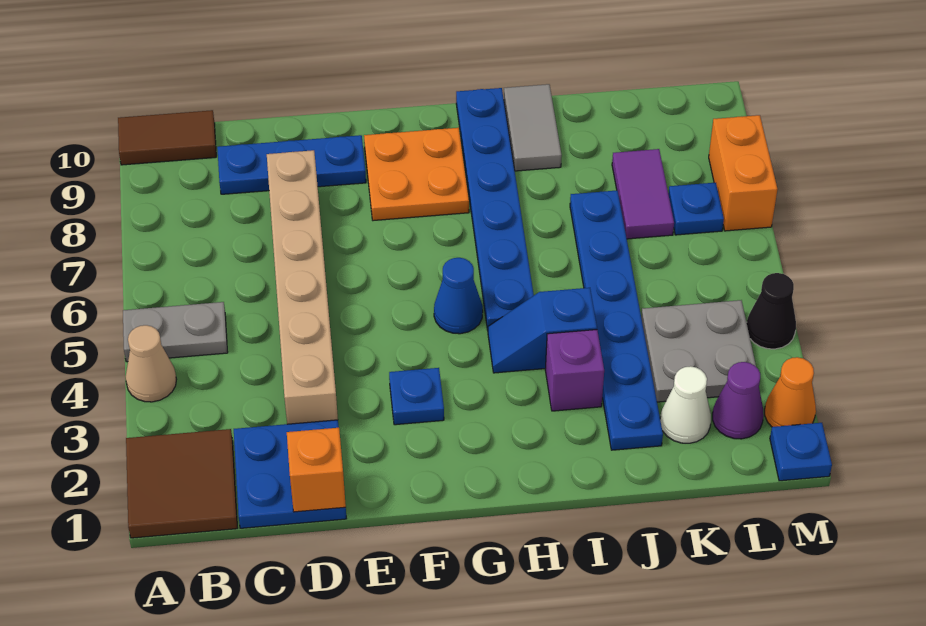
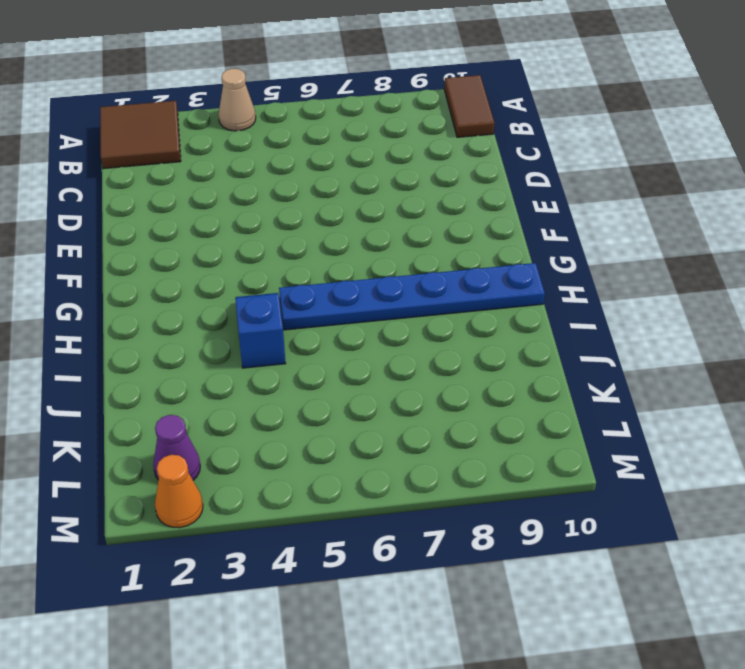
none -> grey plate A5:B5 level 1
none -> blue plate C1:D2 level 1
none -> blue plate C9:E9 level 1

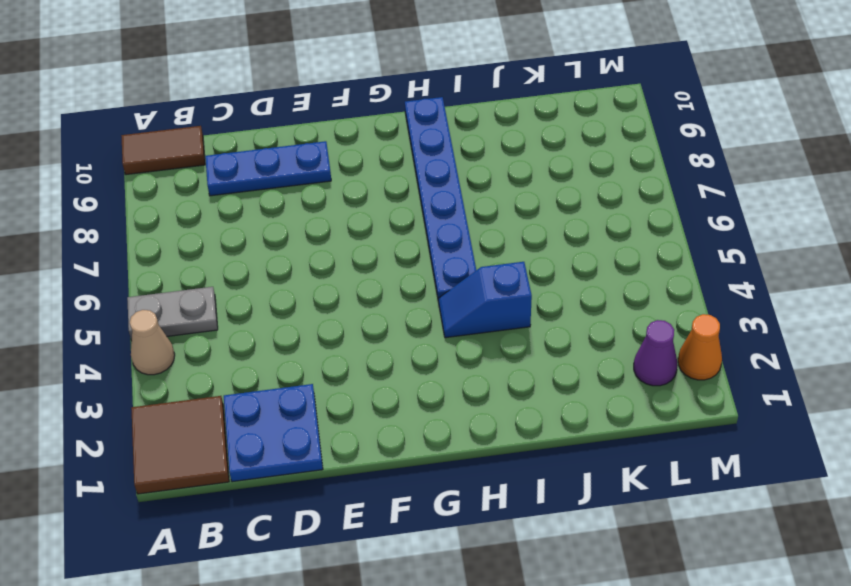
none -> tan brick D3:D8 level 1
none -> blue plate F3 level 1
none -> orange plate F8:G9 level 1

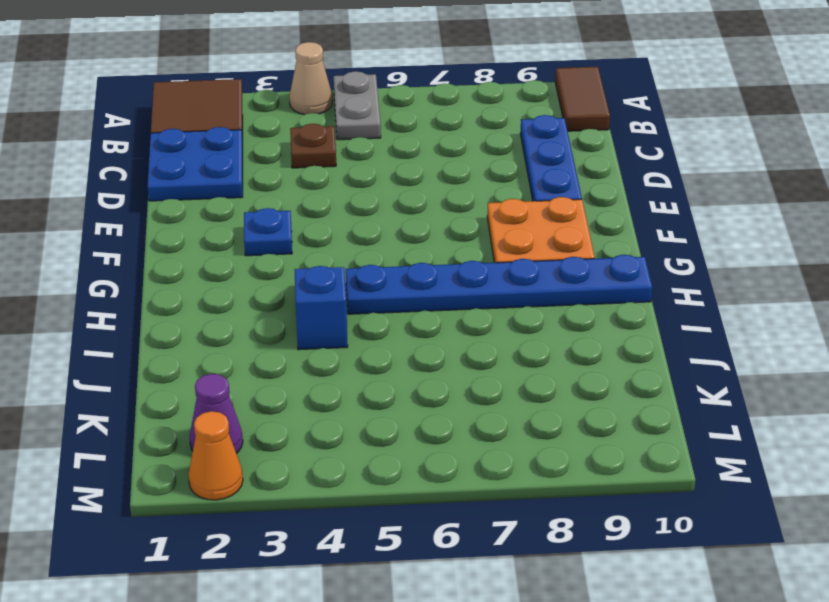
brown plate C4 level 1 -> none
none -> tan brick D3:D8 level 1
none -> blue cone G5 level 1
none -> purple brick I3 level 1

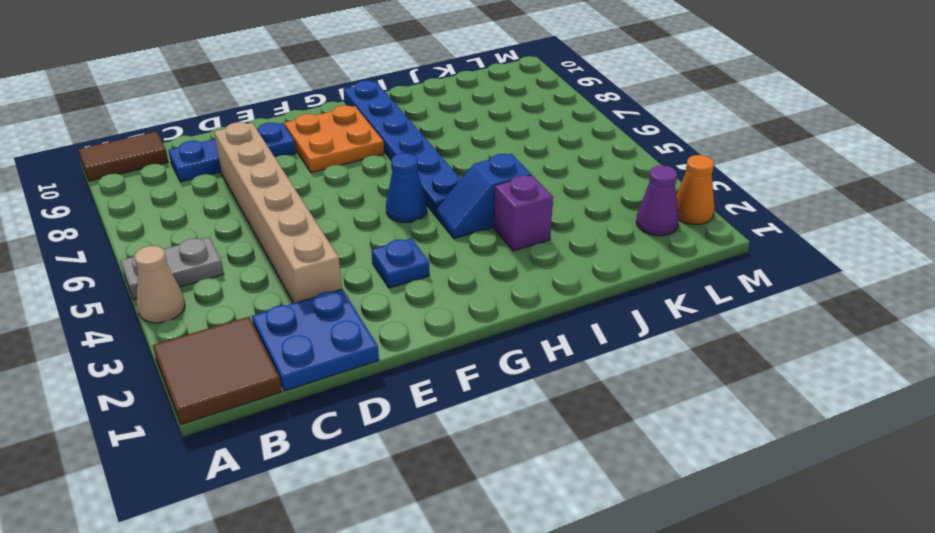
none -> grey tile I9:I10 level 1
none -> blue plate J2:J7 level 1
none -> white cone K2 level 1

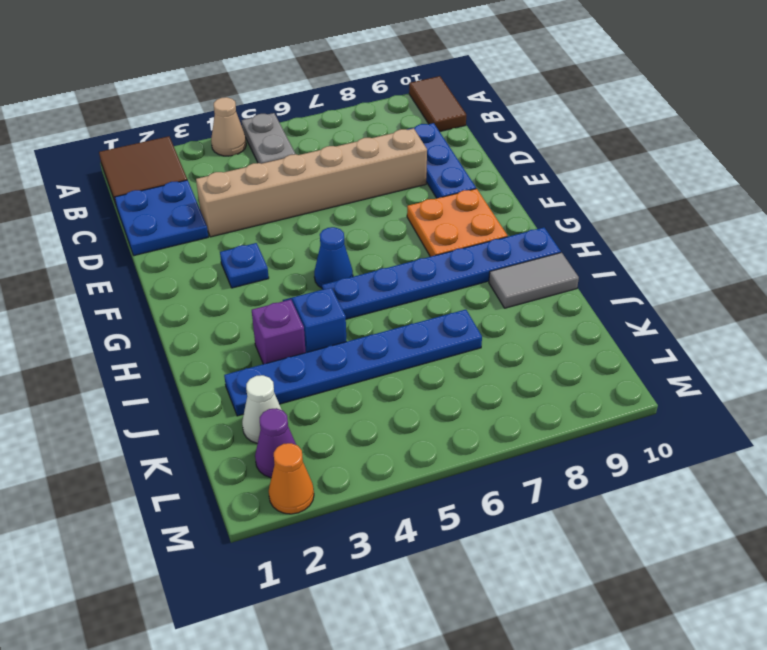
none -> grey plate K3:L4 level 1
none -> purple tile K7:K8 level 1
none -> blue plate L7 level 1

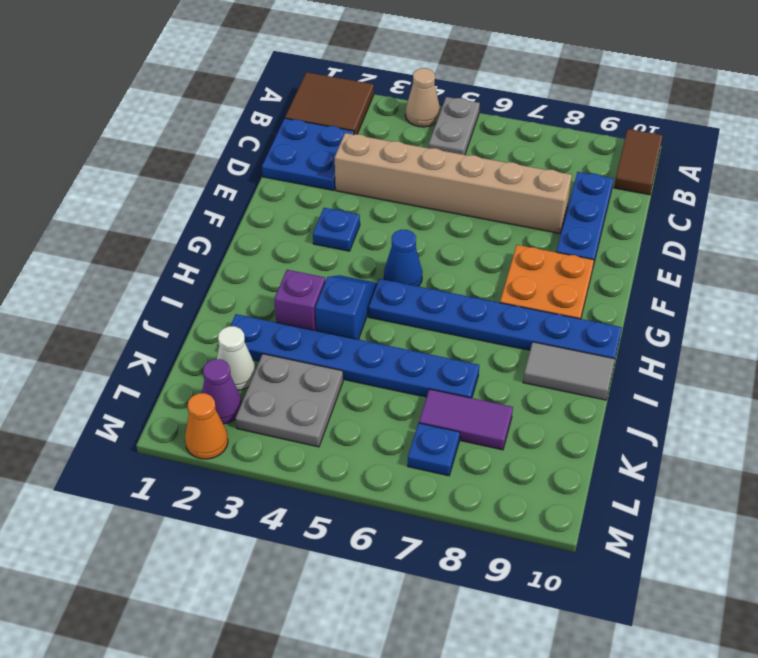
none -> blue plate M1 level 1
none -> black cone M4 level 1
none -> orange brick M7:M8 level 1

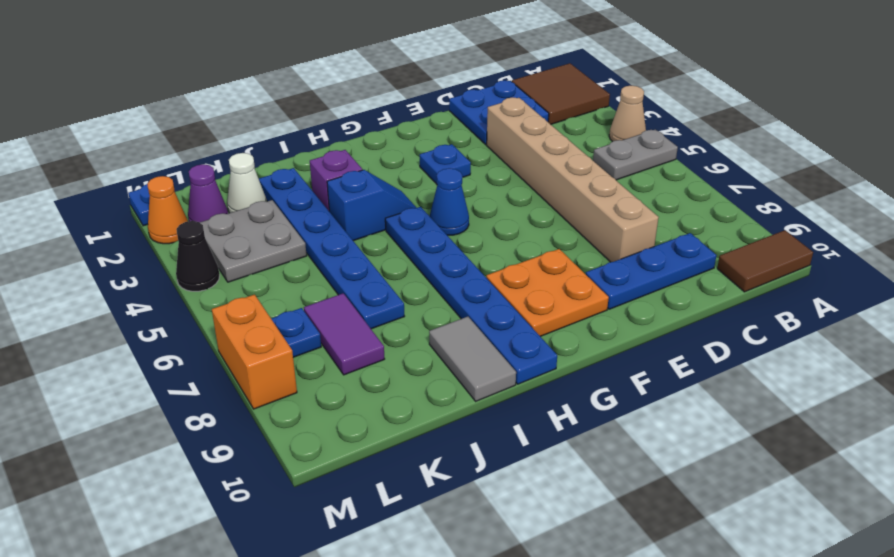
none -> orange brick D1 level 2

